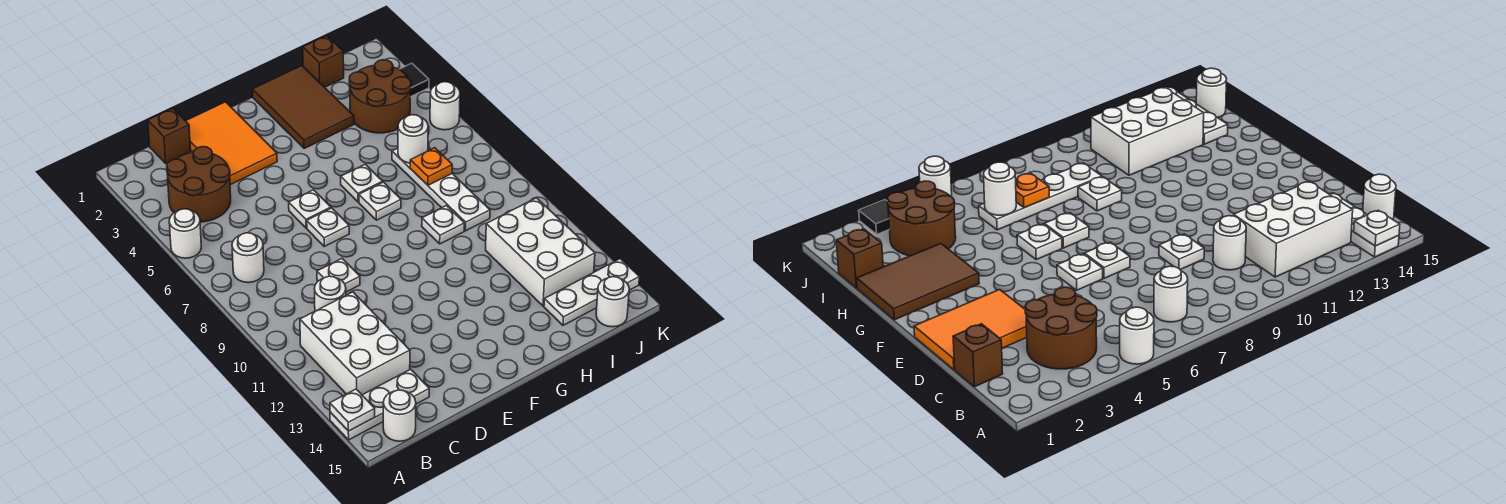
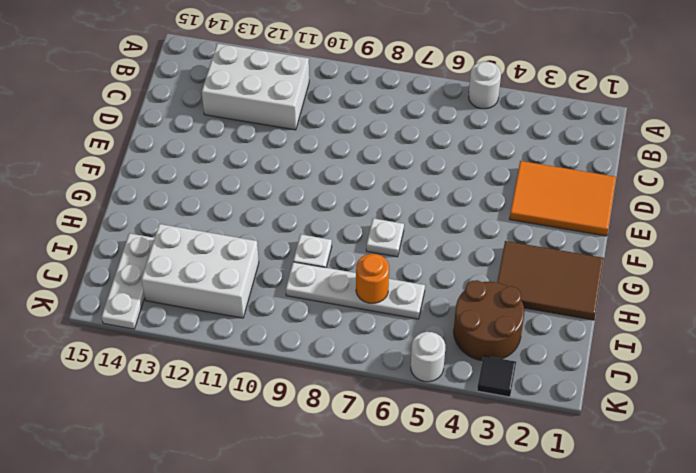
orange round brick I7 level 2 -> orange plate I7 level 2
none -> white plate A14:C14 level 1
none -> brown round brick B3:C4 level 1
none -> white round brick B7 level 1

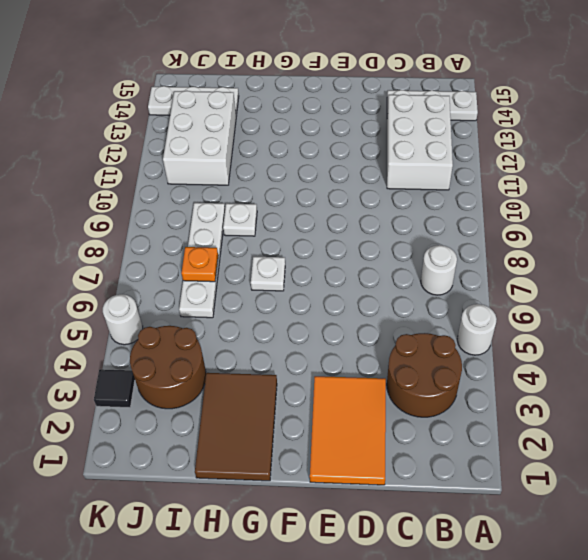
none -> white round brick B15 level 1
none -> brown brick C1 level 1
none -> white round brick C10 level 1

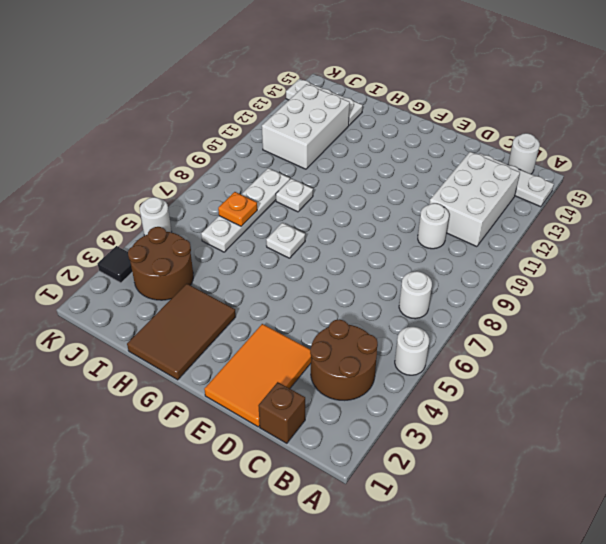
none -> white plate D9 level 1
none -> white plate E6 level 1
none -> white plate E7 level 1

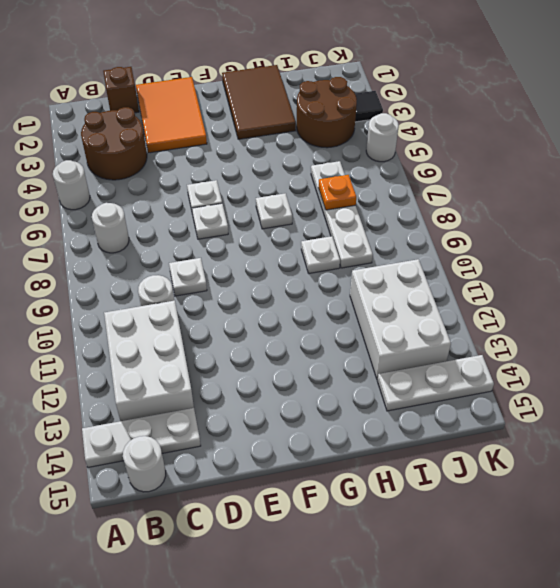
none -> white plate G6 level 1
none -> brown brick I1 level 1
none -> white round brick J15 level 1

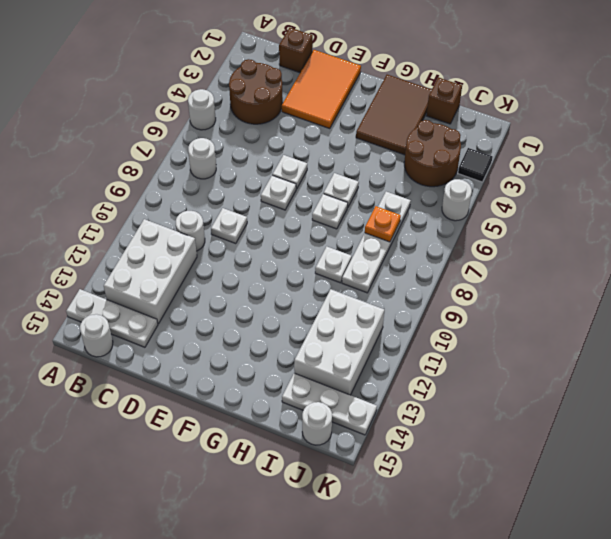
none -> white plate A14 level 2
none -> white round brick I6 level 2

